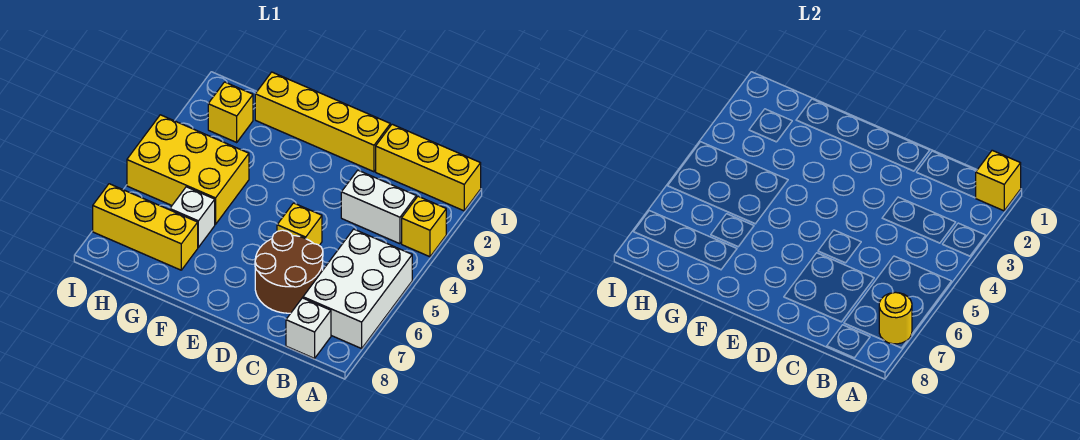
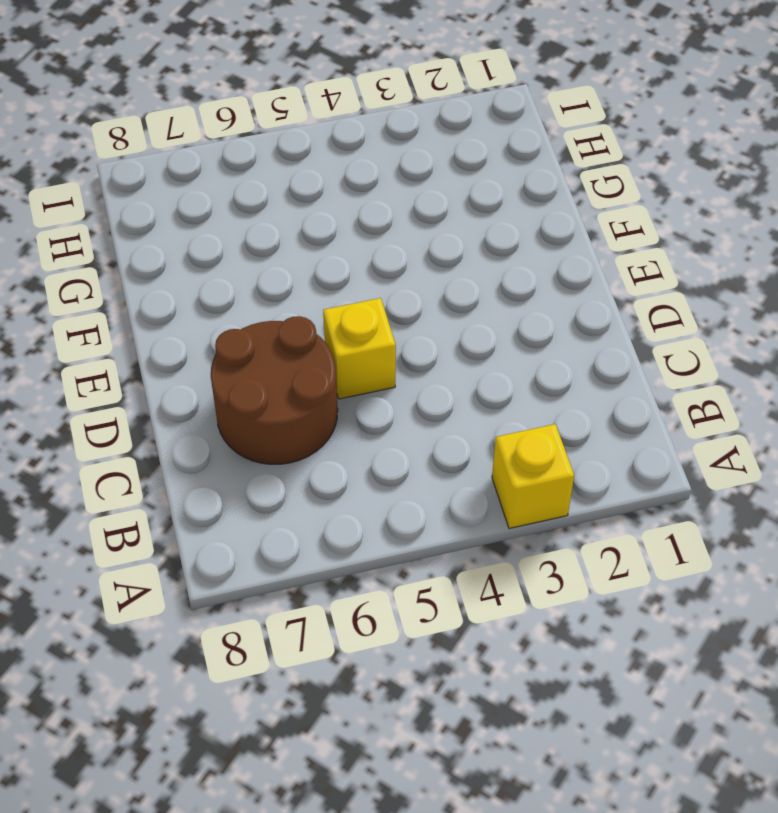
none -> yellow brick A1:C1 level 1
none -> white brick A5:B7 level 1
none -> white brick B3:C3 level 1

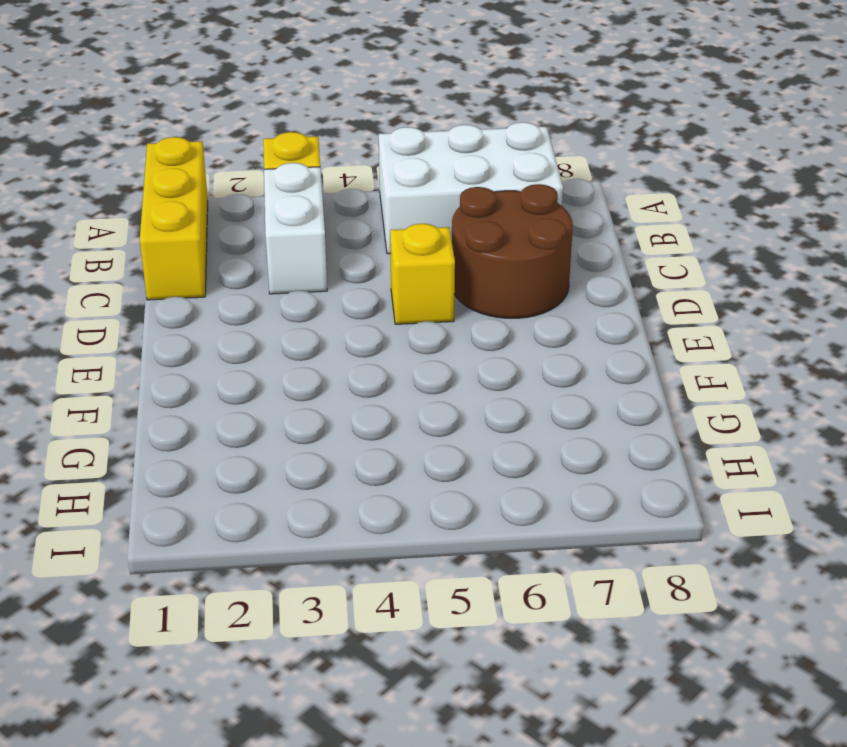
none -> white brick B8 level 1
none -> yellow brick D1:G1 level 1
none -> yellow brick G4:I5 level 1

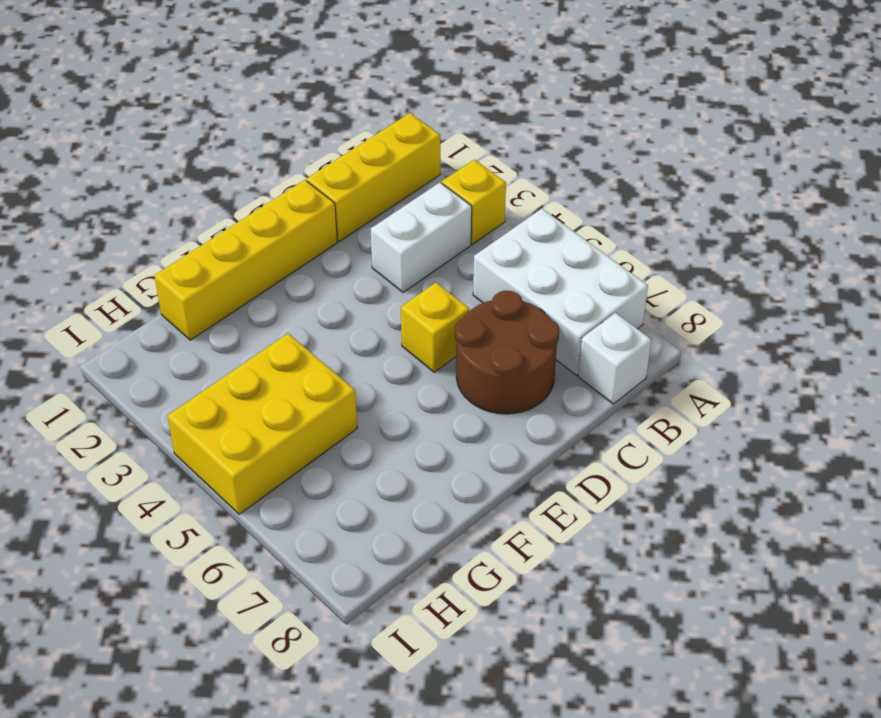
none -> white brick G6 level 1
none -> yellow brick G7:I7 level 1
none -> yellow brick H2 level 1

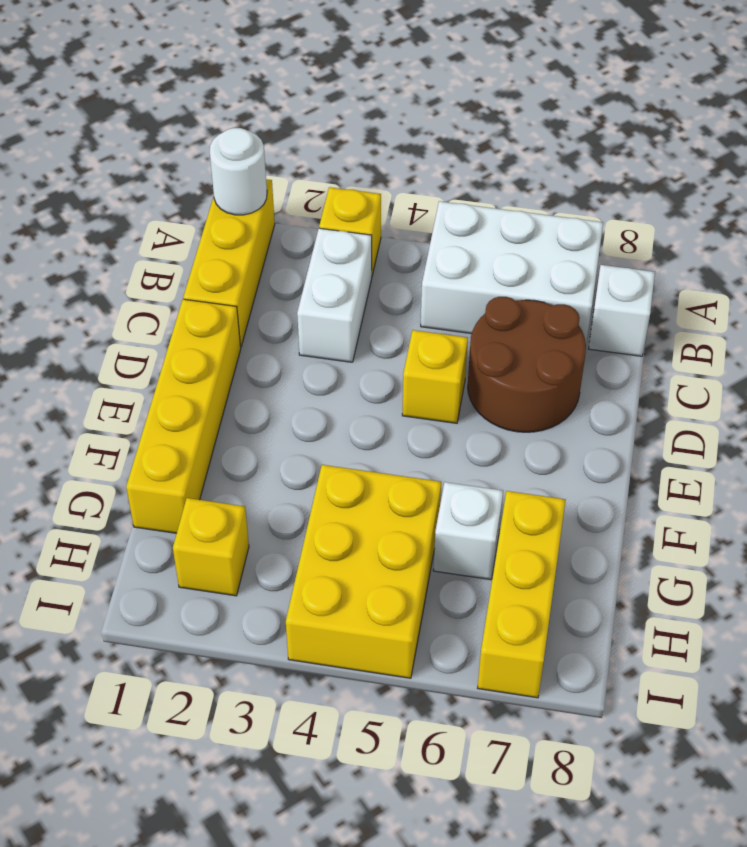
white round brick A1 level 2 -> yellow brick A1 level 2
none -> yellow round brick A7 level 2

